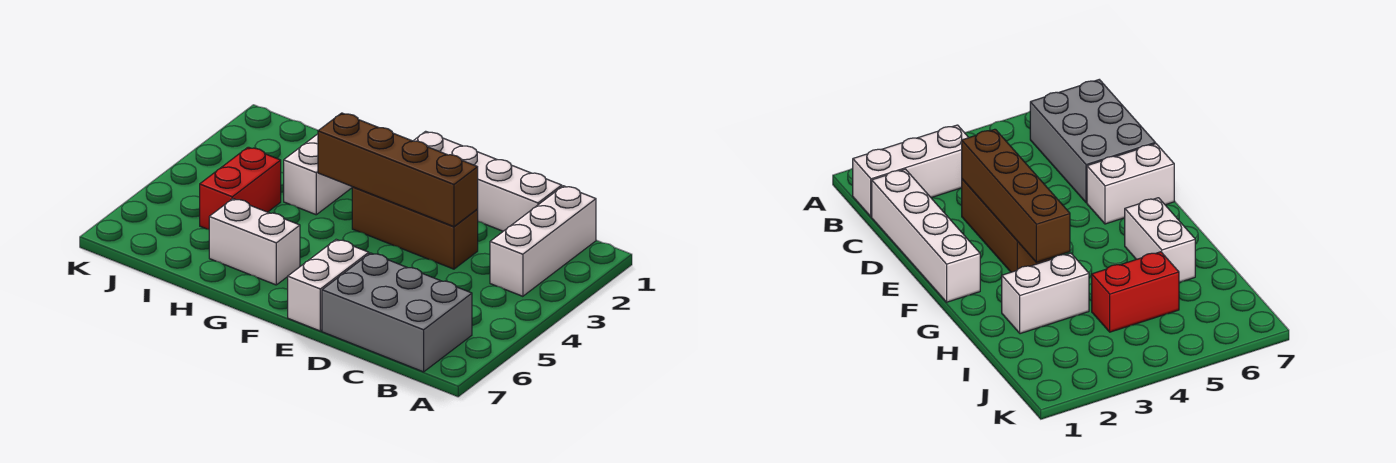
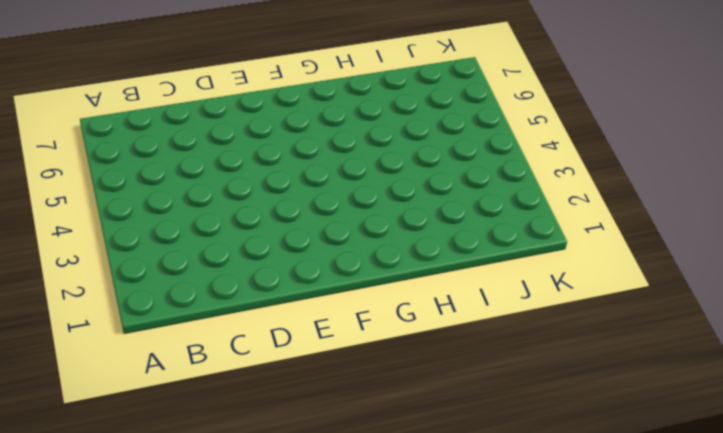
none -> white brick B1:B3 level 1
none -> grey brick B6:D7 level 1

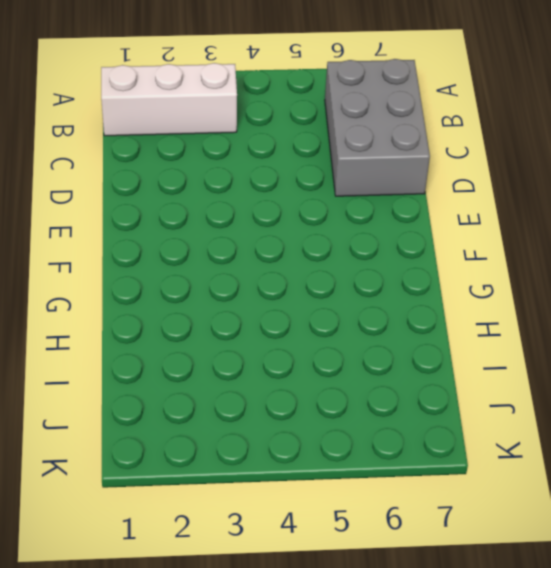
none -> white brick C1:F1 level 1
none -> brown brick D3:F3 level 1

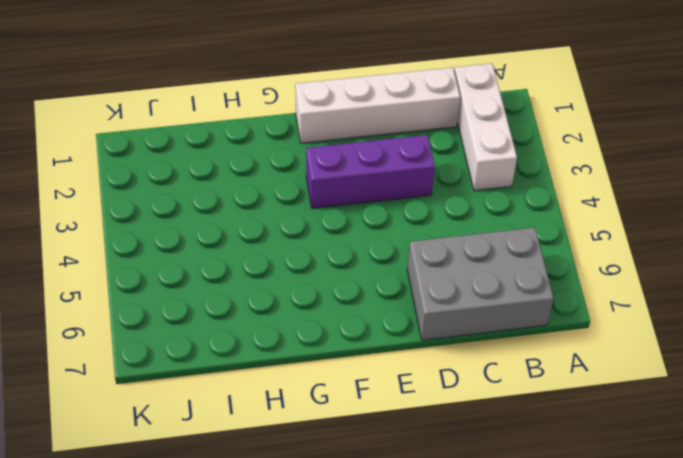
purple brick D3:F3 level 1 -> brown brick D3:F3 level 1
none -> white brick E6:E7 level 1
none -> white brick G6:H6 level 1

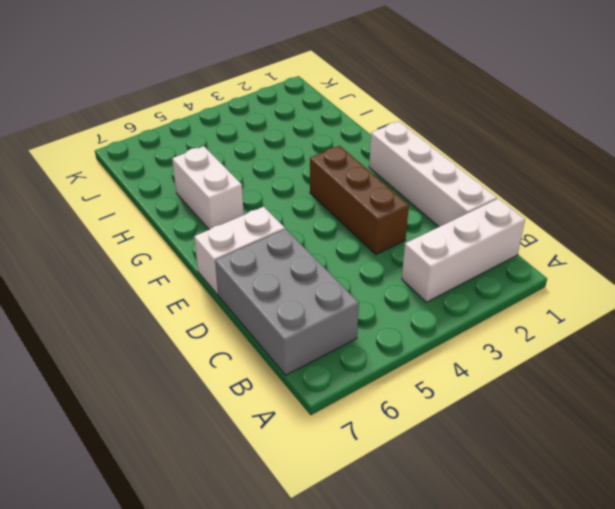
none -> white brick H2:H3 level 1
none -> red brick I4:I5 level 1

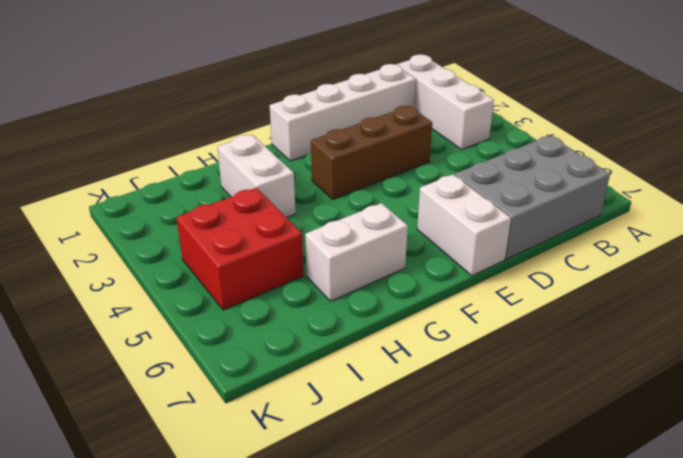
red brick I4:J5 level 1 -> red brick I4:I5 level 1
none -> brown brick D3:G3 level 2

